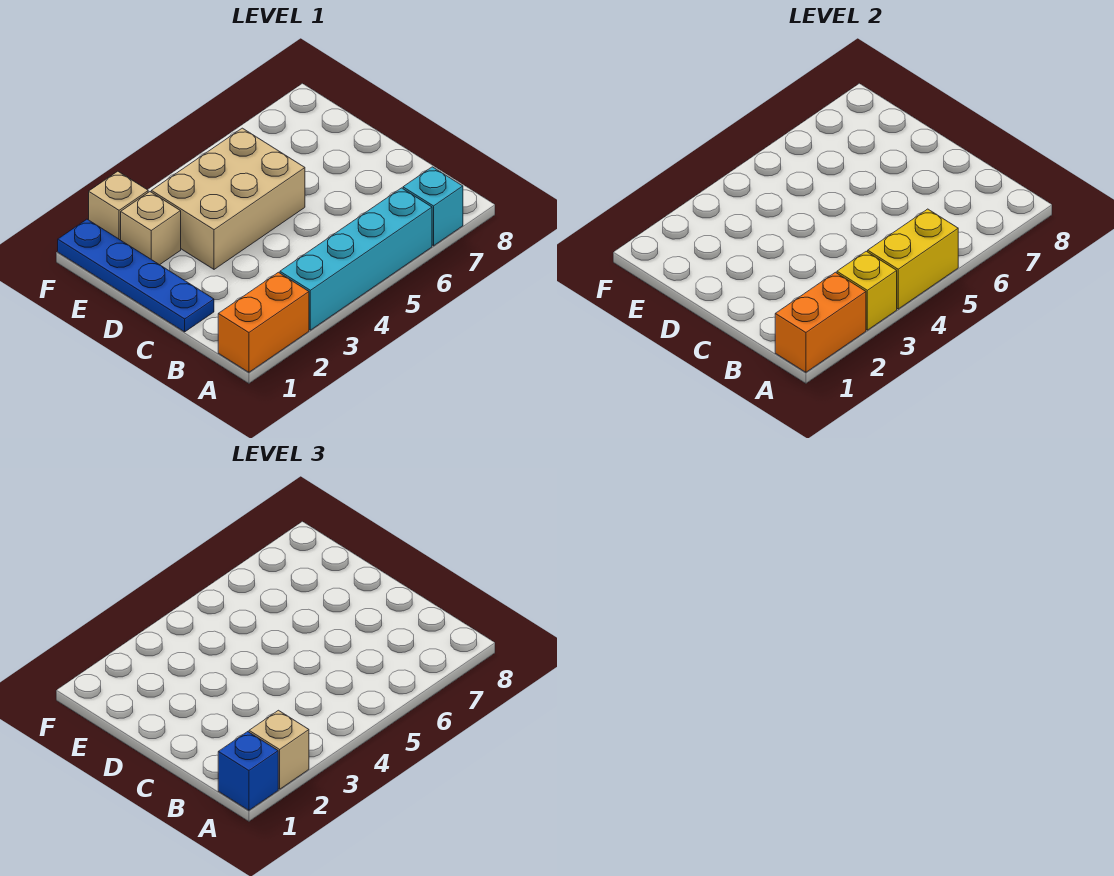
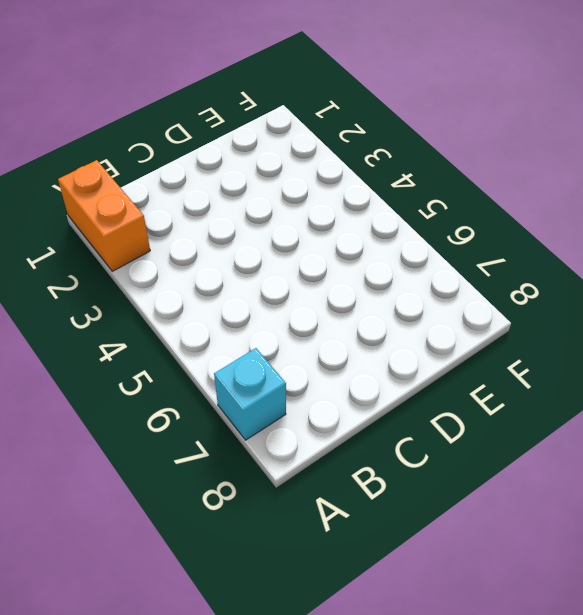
none -> cyan brick A3:A6 level 1
none -> blue plate C1:F1 level 1
none -> tan brick D3:E5 level 1

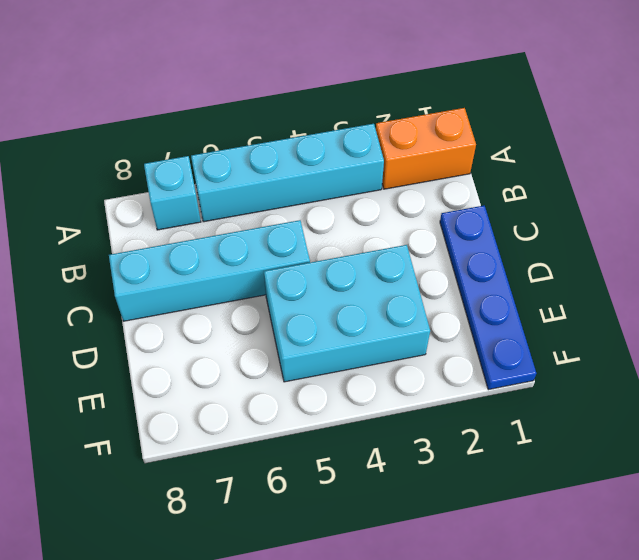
cyan brick C5:C8 level 1 -> none
cyan brick D3:E5 level 1 -> tan brick D3:E5 level 1
none -> tan brick E2 level 1
none -> tan brick F2 level 1
none -> orange brick A1:A2 level 2

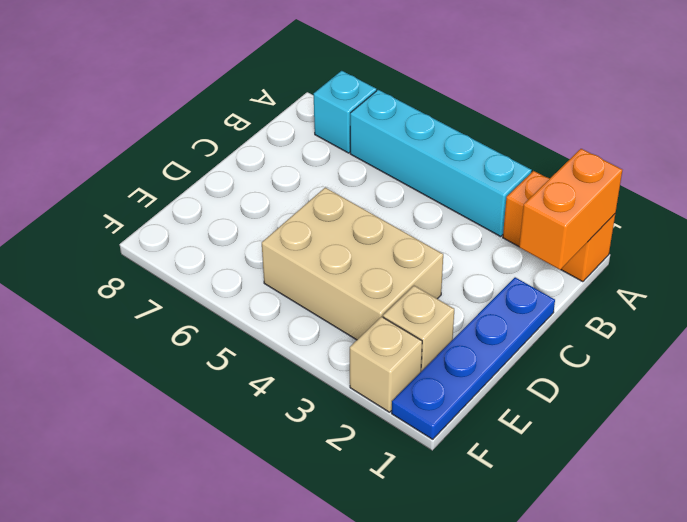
orange brick A1:B1 level 2 -> orange brick A1:A2 level 2
none -> yellow brick A3 level 2
none -> yellow brick A4:A5 level 2
none -> blue brick A1 level 3

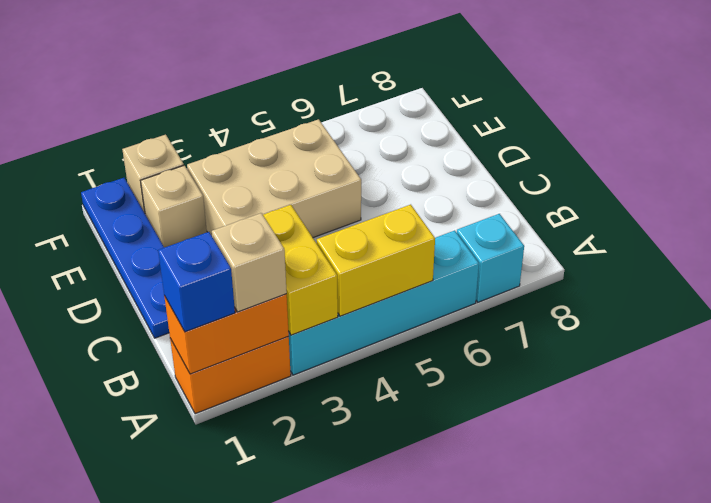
yellow brick A3:B3 level 2 -> yellow brick A3 level 2

